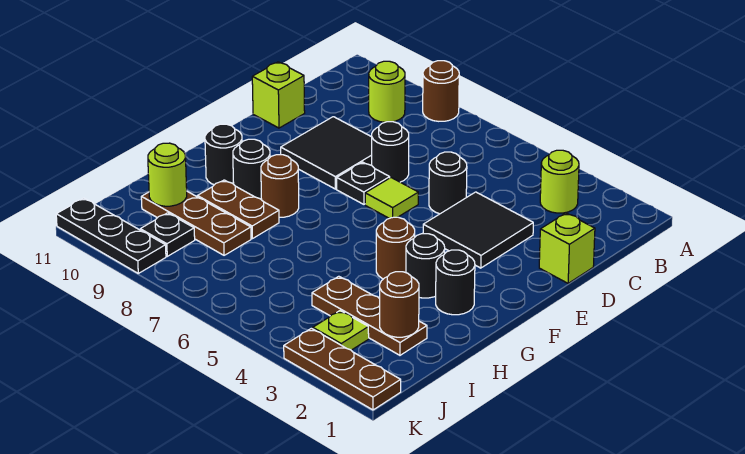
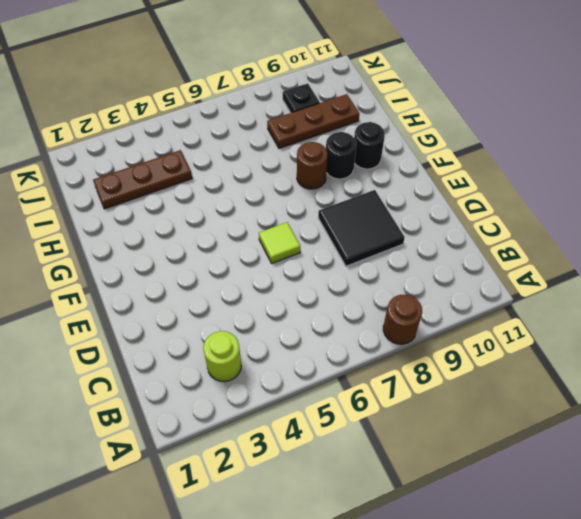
none -> lime round brick B9 level 1
none -> lime brick D1 level 1
none -> black tile D3:E4 level 1

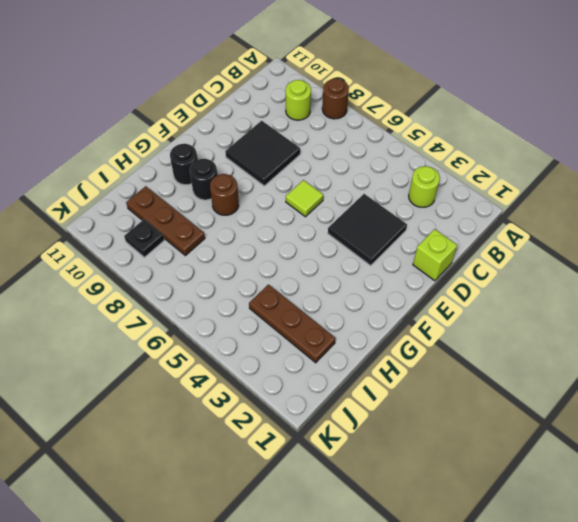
none -> black round brick D5 level 1
none -> black round brick D7 level 1
none -> lime brick D11 level 1

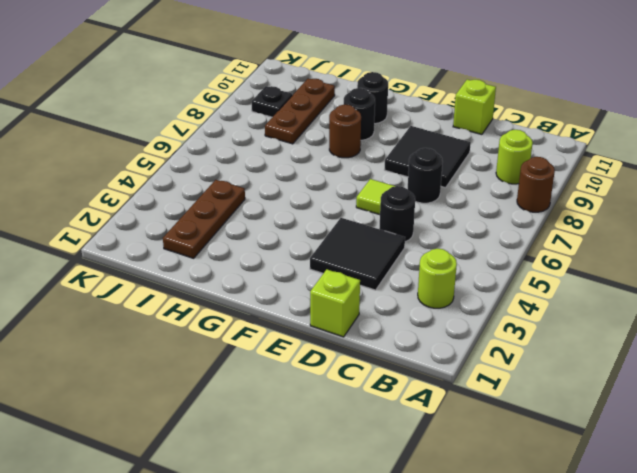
none -> black plate E7 level 1
none -> black round brick G2 level 1
none -> black round brick G3 level 1

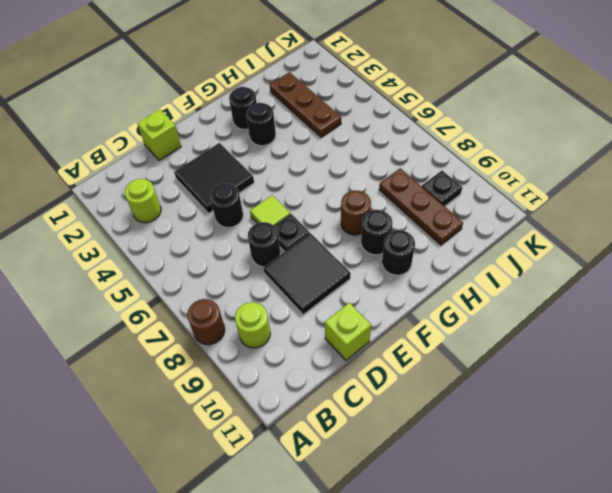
none -> brown round brick G4 level 1
none -> brown plate H8:H9 level 1
none -> lime plate J3 level 1

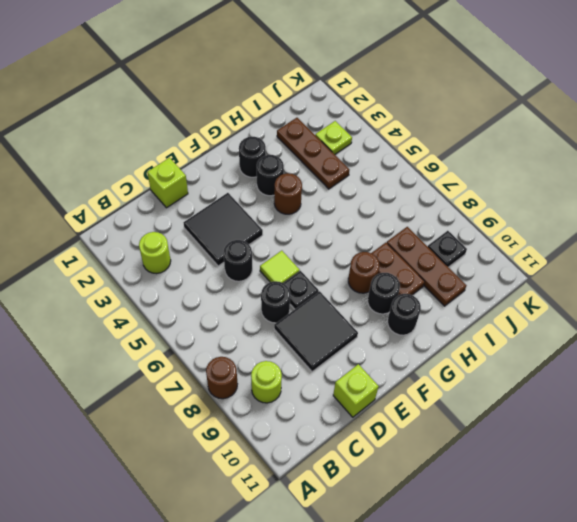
none -> brown plate K1:K3 level 1
none -> black plate K9:K11 level 1
none -> brown round brick I2 level 2

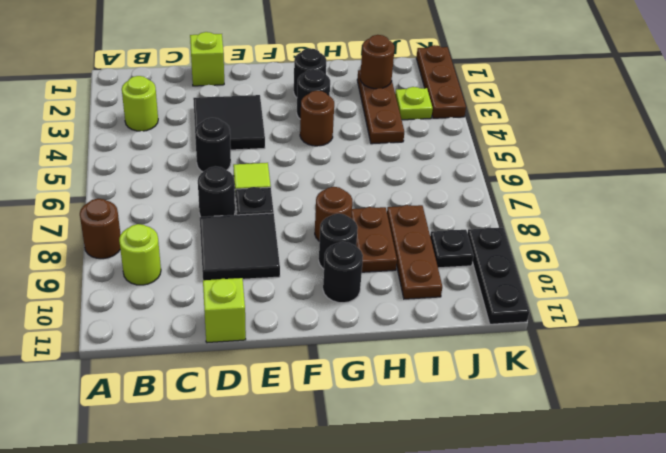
none -> lime round brick I10 level 2

